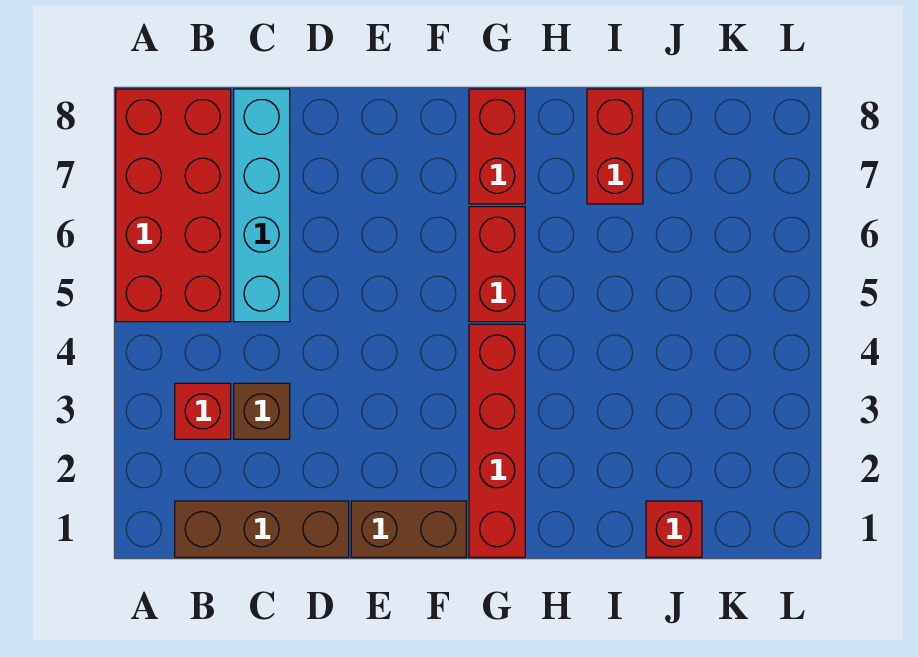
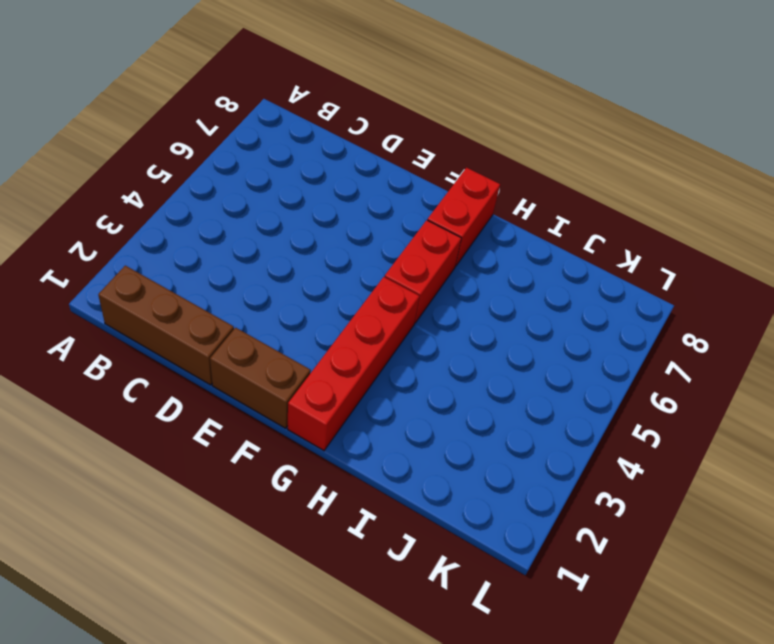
none -> red brick A5:B8 level 1
none -> red brick B3 level 1

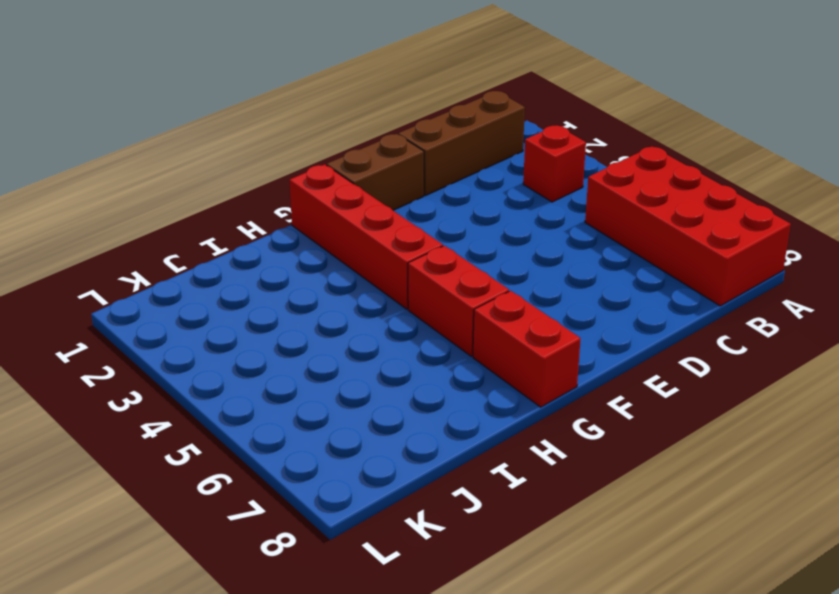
none -> brown brick C3 level 1
none -> cyan brick C5:C8 level 1

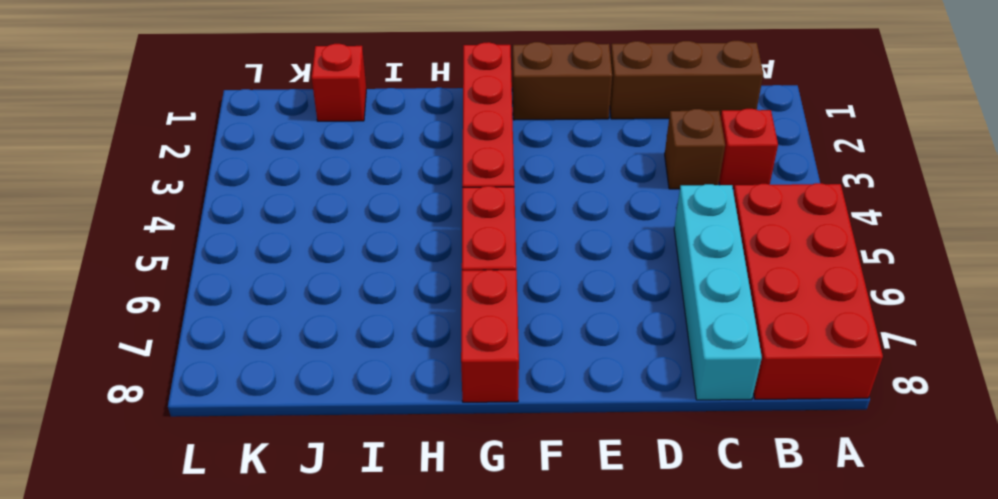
none -> red brick I7:I8 level 1

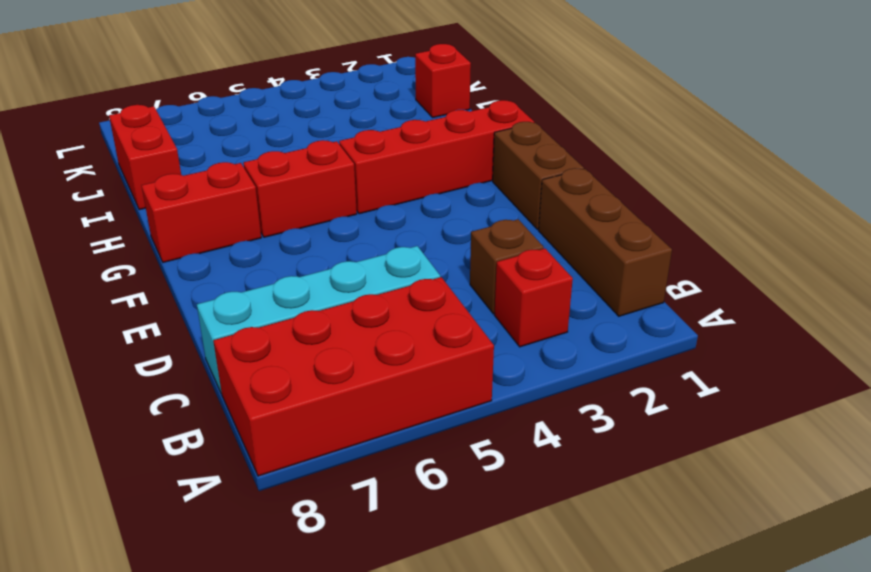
red brick I8:J8 level 1 -> red brick I7:I8 level 1

